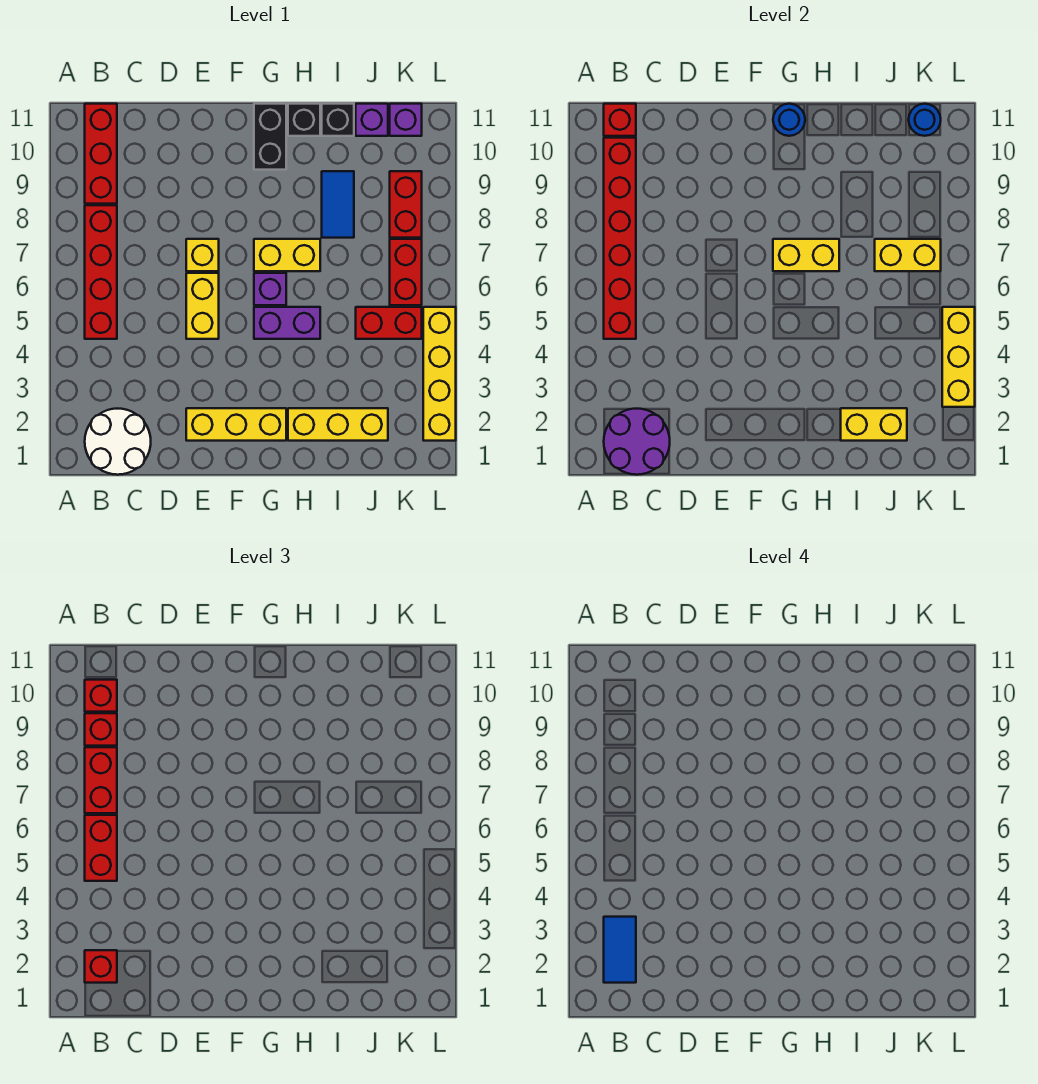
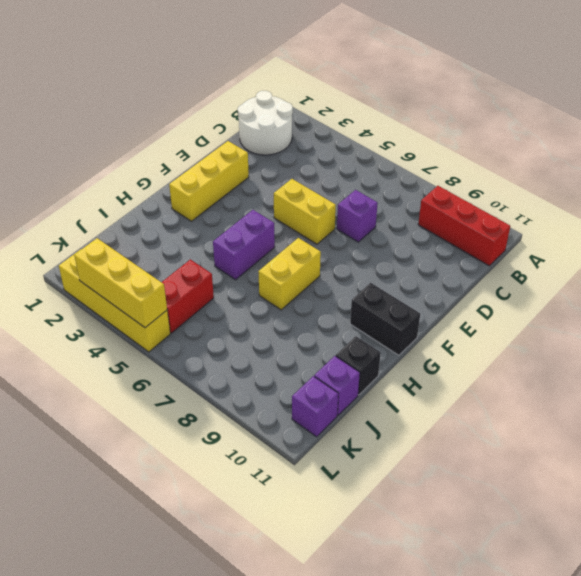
purple brick D7 level 1 -> purple brick G6 level 1
none -> red brick B5:B8 level 1
none -> yellow brick E7 level 1
none -> yellow brick H2:J2 level 1
none -> black brick H11 level 1

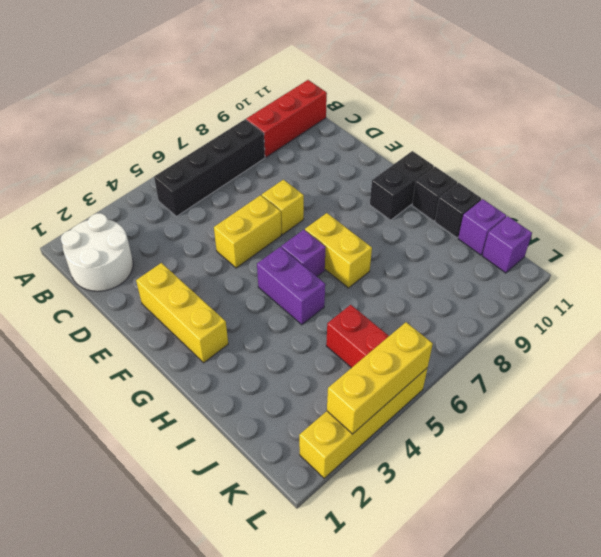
black brick B5:B8 level 1 -> red brick B5:B8 level 1
none -> yellow brick H2:J2 level 1
none -> blue tile I8:I9 level 1
none -> red brick K6:K7 level 1
none -> red brick K8:K9 level 1

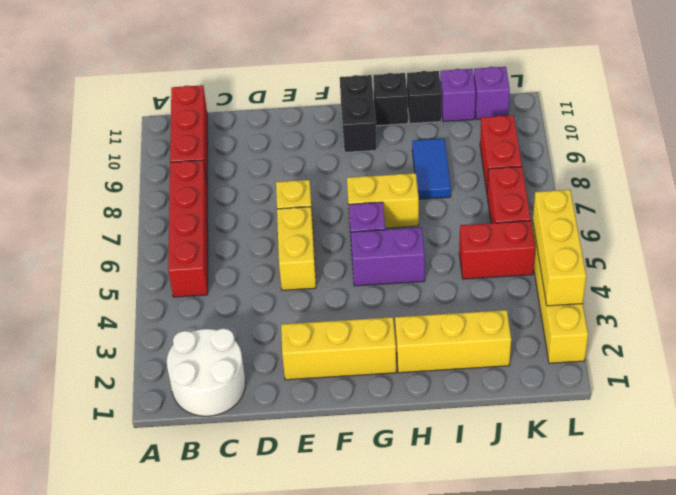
none -> purple round brick B1:C2 level 2
none -> red brick B5:B10 level 2
none -> red brick B11 level 2
none -> yellow brick G7:H7 level 2

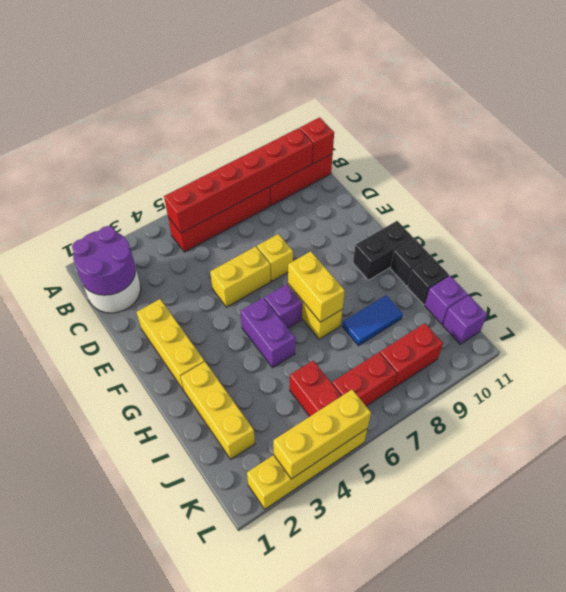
none -> blue round brick G11 level 2
none -> yellow brick I2:J2 level 2
none -> yellow brick J7:K7 level 2
none -> blue round brick K11 level 2

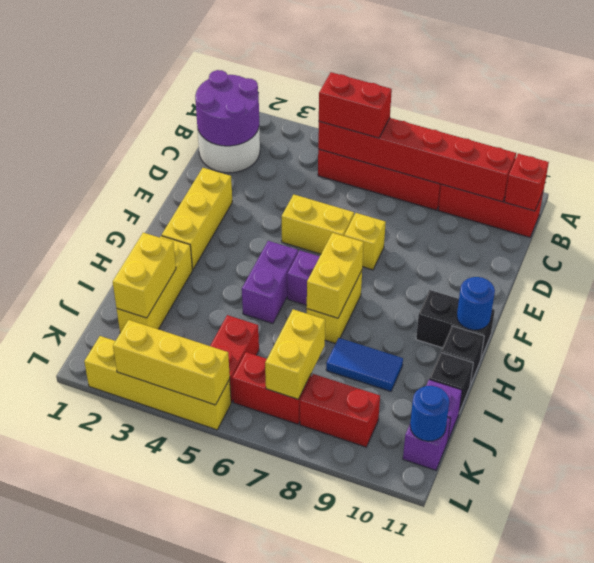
none -> red brick B2 level 3
none -> red brick B7:B8 level 3
none -> red brick B9 level 3
none -> red brick B10 level 3

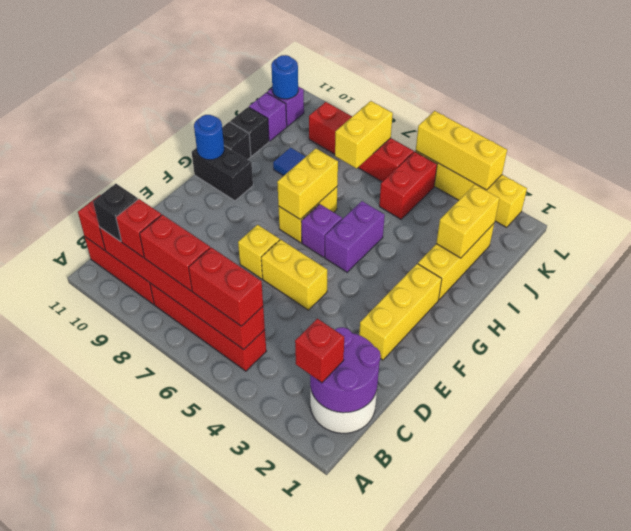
black brick B10 level 3 -> red brick B10 level 3
none -> blue tile B2:B3 level 4

